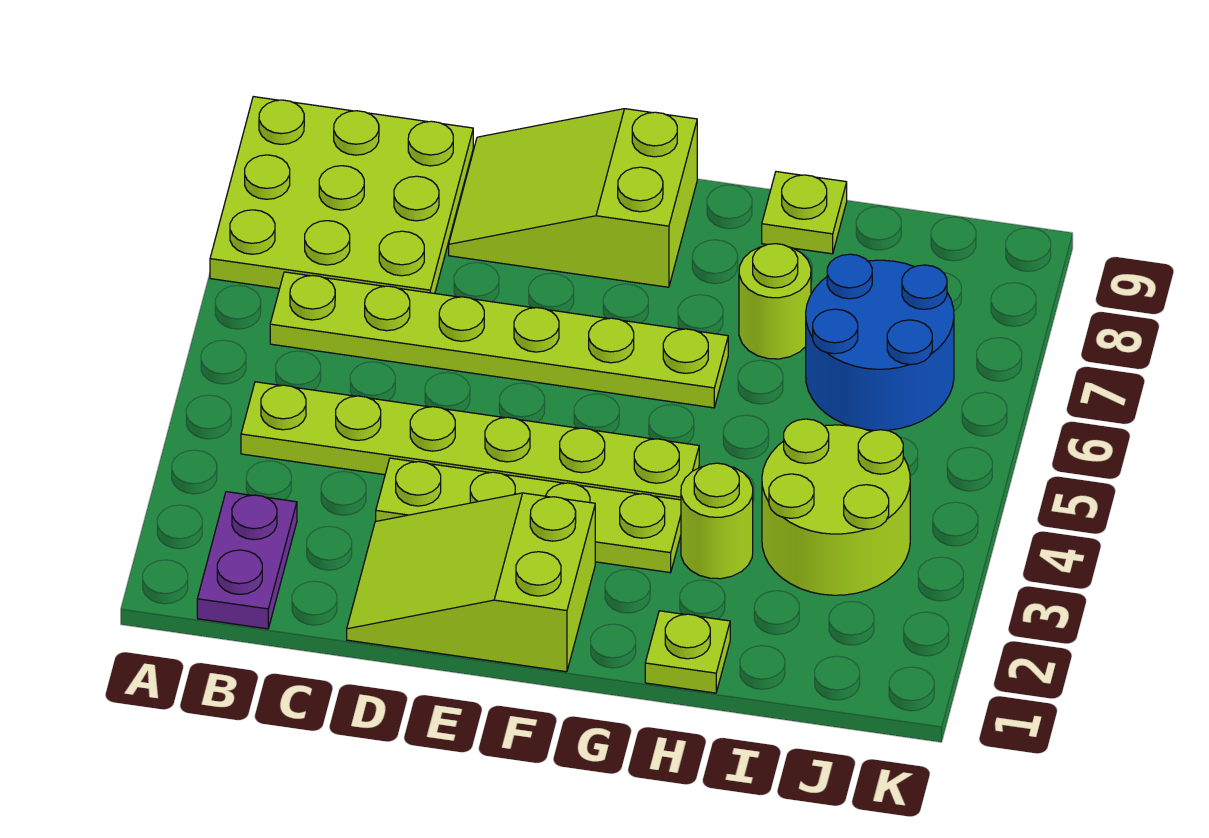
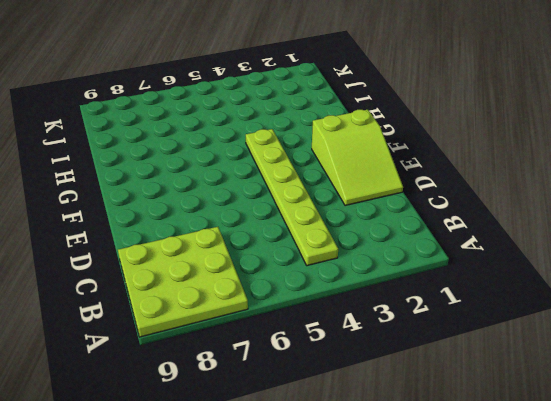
none -> purple plate B1:B2 level 1
none -> lime plate B6:G6 level 1
none -> lime plate D3:G3 level 1

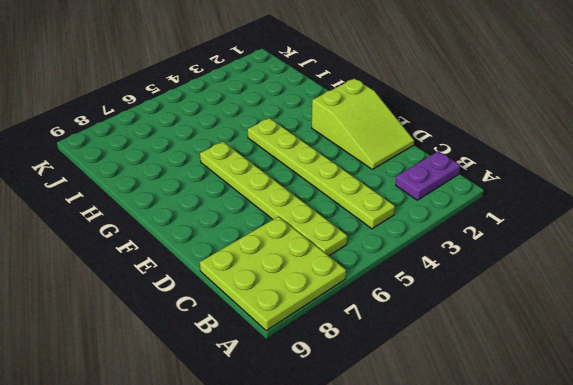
none -> lime plate D3:G3 level 1
none -> lime slope D8:F9 level 1 top F
none -> lime plate H1 level 1

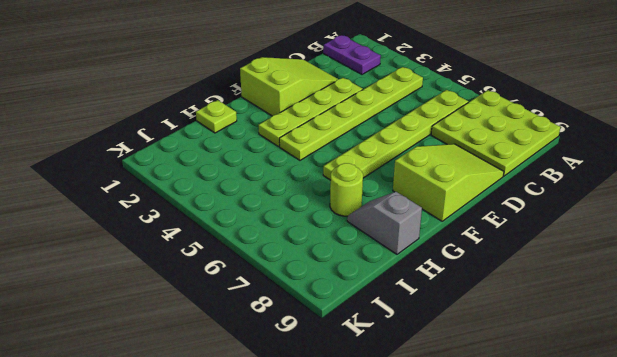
grey slope H8:H9 level 1 top 9 -> lime plate H9 level 1
none -> lime round brick H3 level 1
none -> lime round brick I3:J4 level 1
none -> blue round brick I6:J7 level 1

